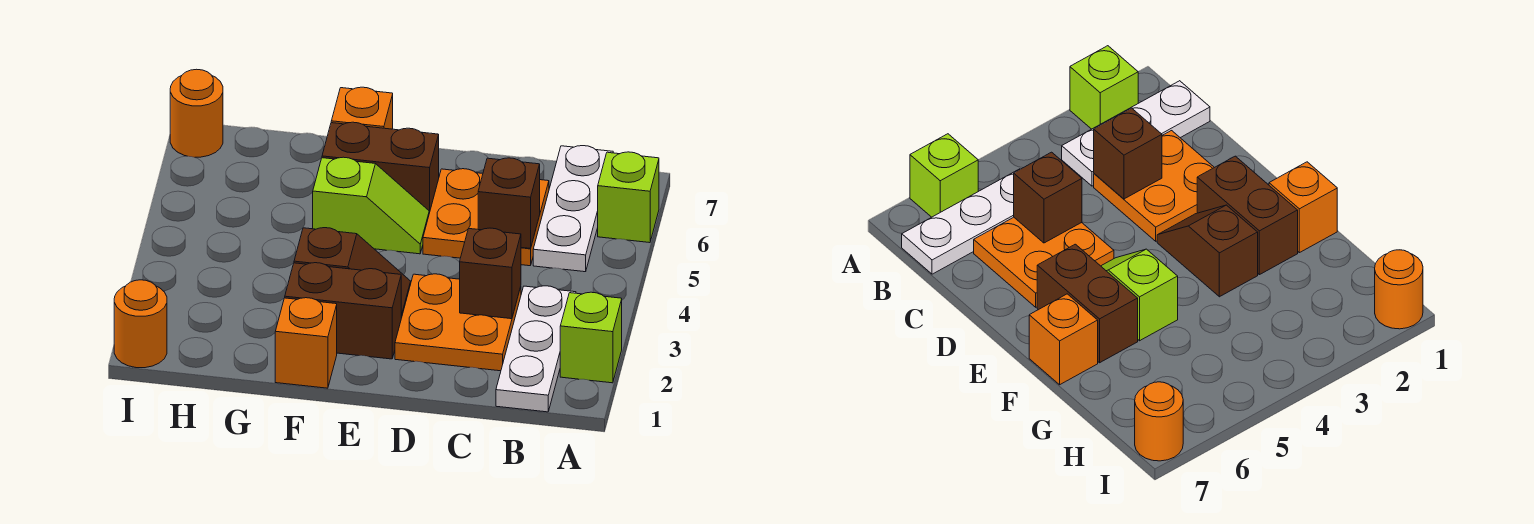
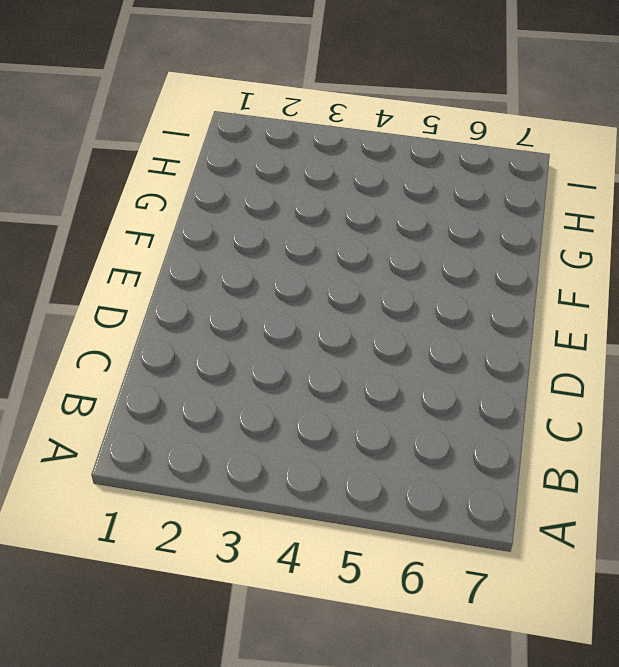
none -> lime brick A2 level 1
none -> lime brick A6 level 1
none -> white plate B1:B3 level 1

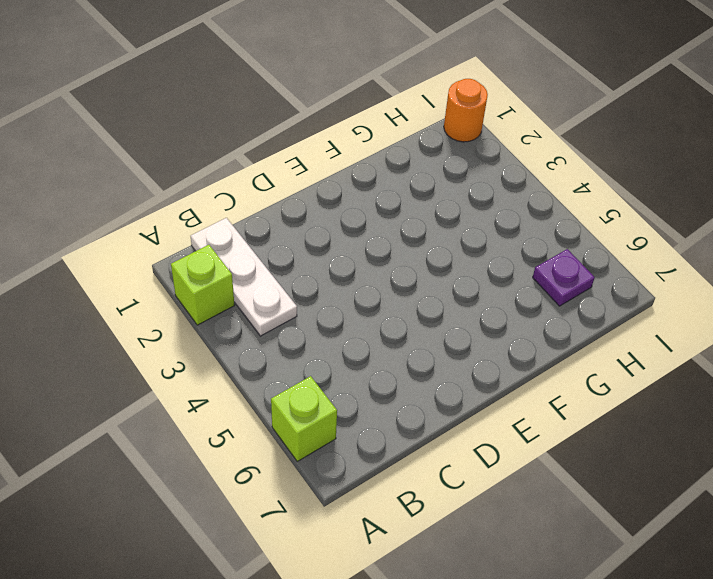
purple plate H6 level 1 -> none
none -> white plate B5:B7 level 1
none -> orange plate C2:D3 level 1
none -> orange plate C5:D6 level 1

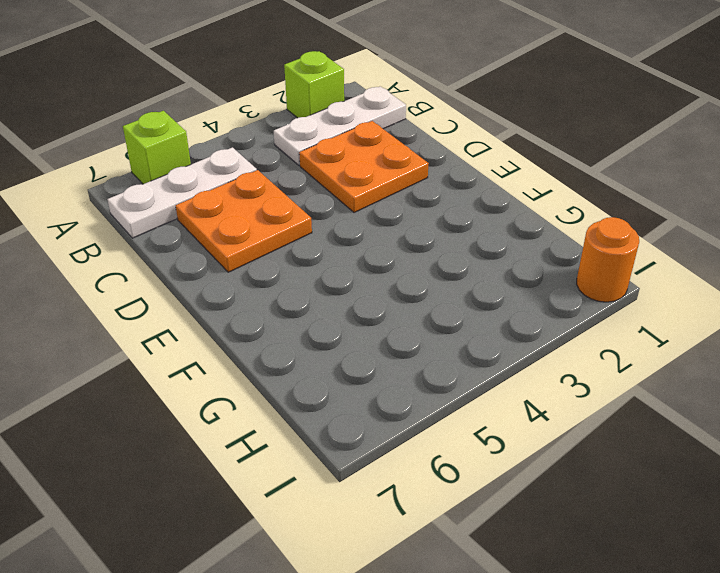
none -> brown brick E2:F2 level 1
none -> brown slope E3:F3 level 1 top F
none -> lime slope E5:F5 level 1 top F

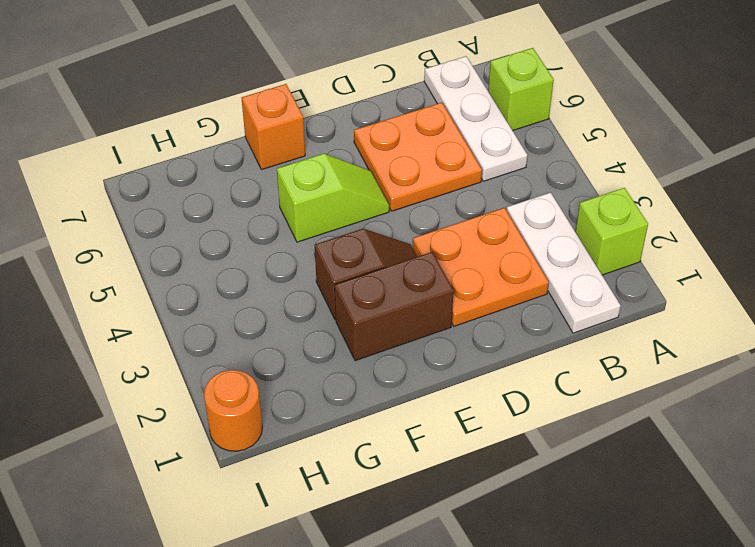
none -> brown brick E6:F6 level 1
none -> orange brick F1 level 1
none -> orange round brick I7 level 1

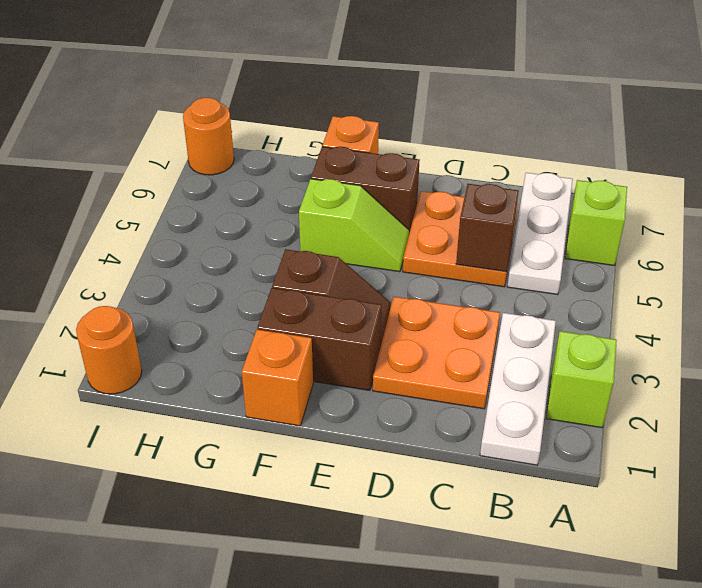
none -> brown brick C3 level 2

